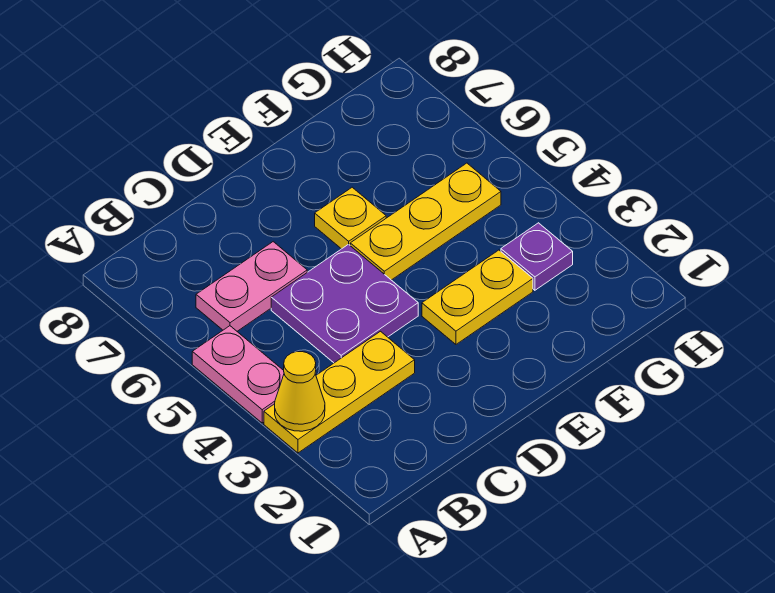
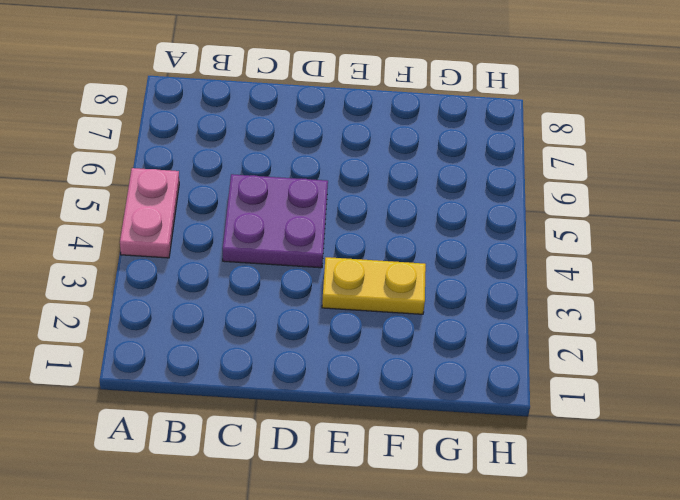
none -> yellow plate A3:C3 level 1
none -> pink plate B6:C6 level 1

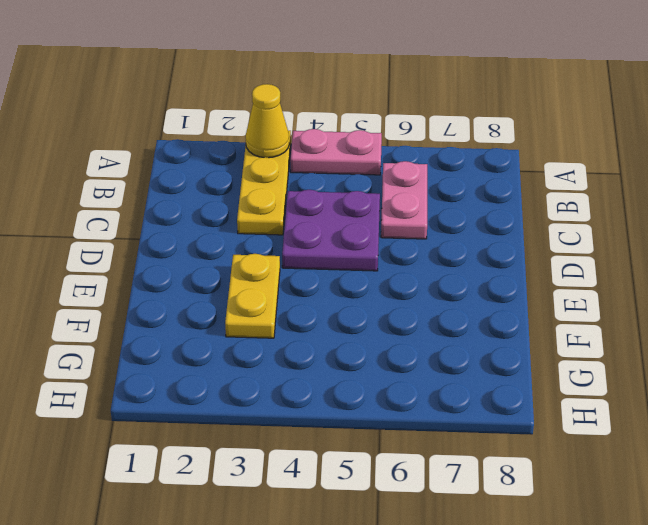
none -> yellow plate E5:G5 level 1
none -> yellow plate E6 level 1

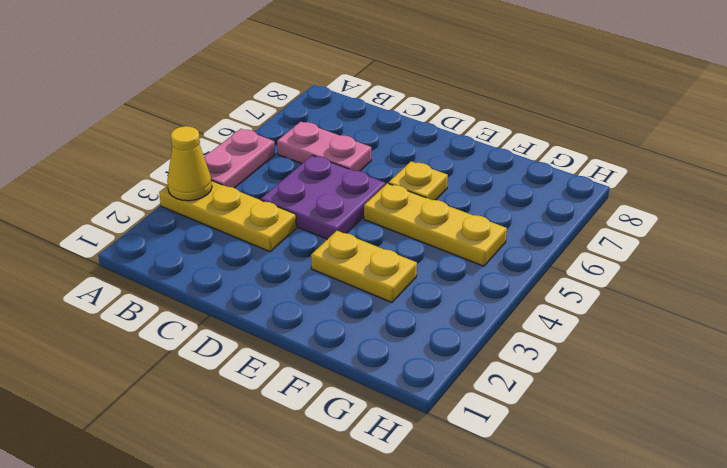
none -> purple plate G3 level 1

